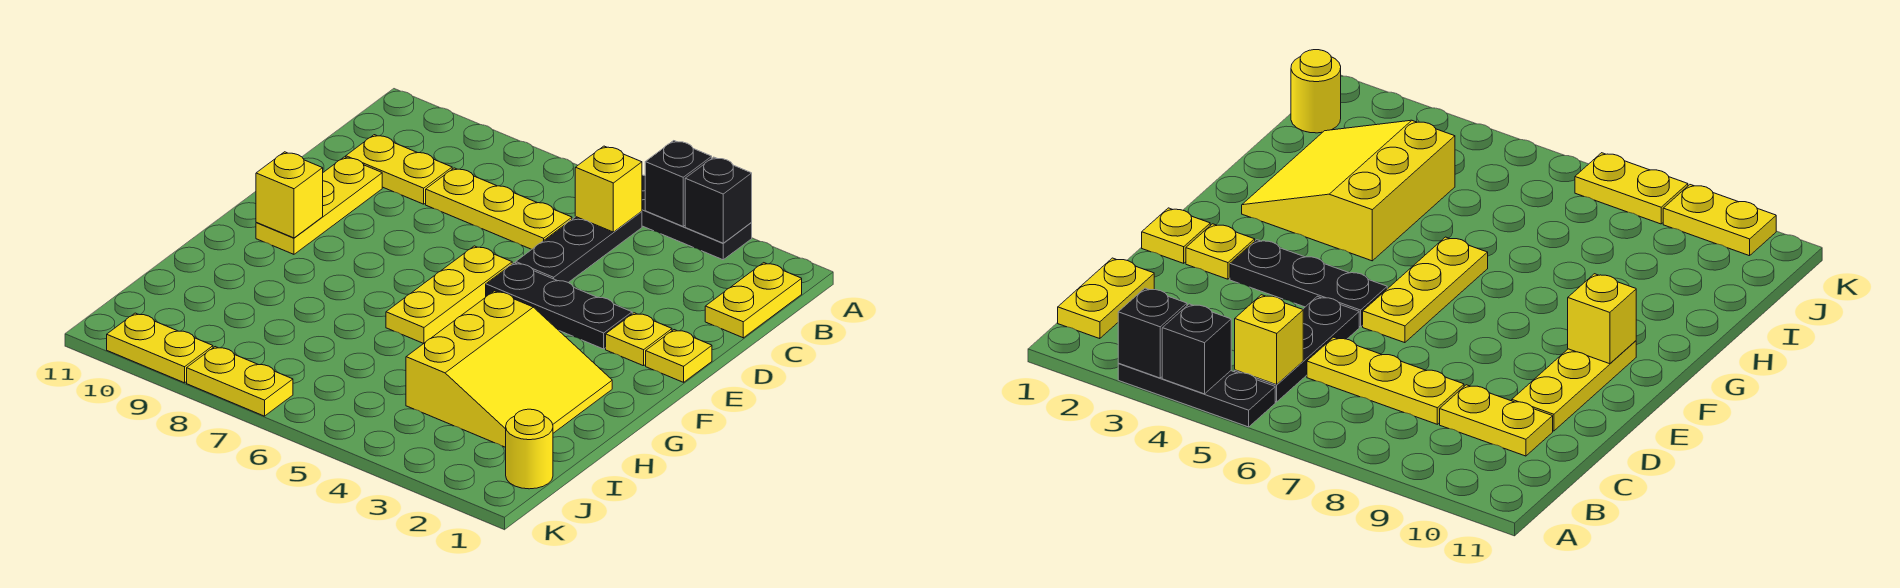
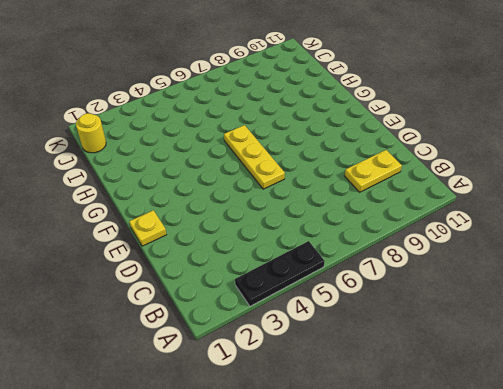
none -> yellow plate B1:C1 level 1
none -> black plate B5:D5 level 1
none -> yellow plate C6:C8 level 1

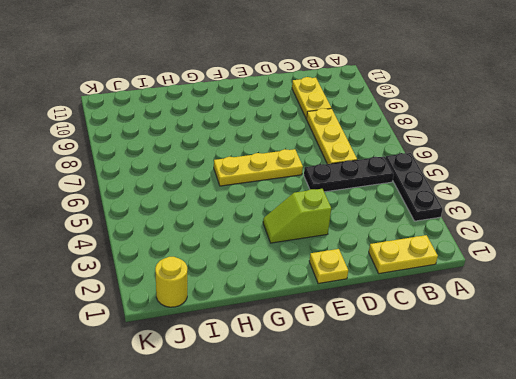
lime slope E3:F3 level 1 top E -> black plate E3:E5 level 1
none -> yellow plate D10:F10 level 1
none -> yellow plate E2 level 1
none -> yellow slope G2:I4 level 1 top 4

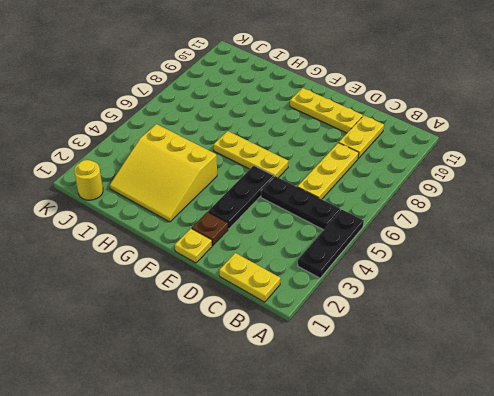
brown plate E2 level 1 -> yellow plate E2 level 1
none -> yellow plate K7:K8 level 1
none -> yellow plate K9:K10 level 1
none -> black brick A3 level 2

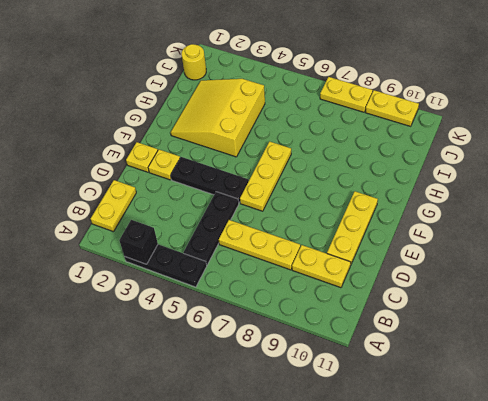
none -> black brick A4 level 2
none -> yellow brick B5 level 2
none -> yellow brick F10 level 2

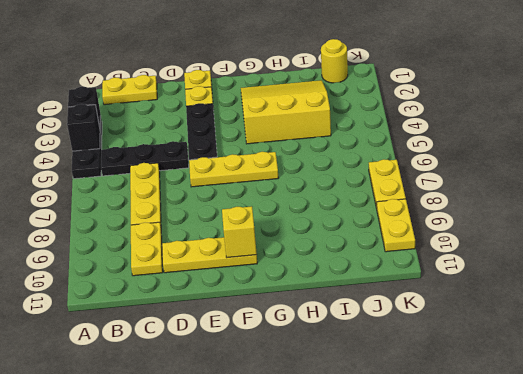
none -> yellow brick B5 level 2

